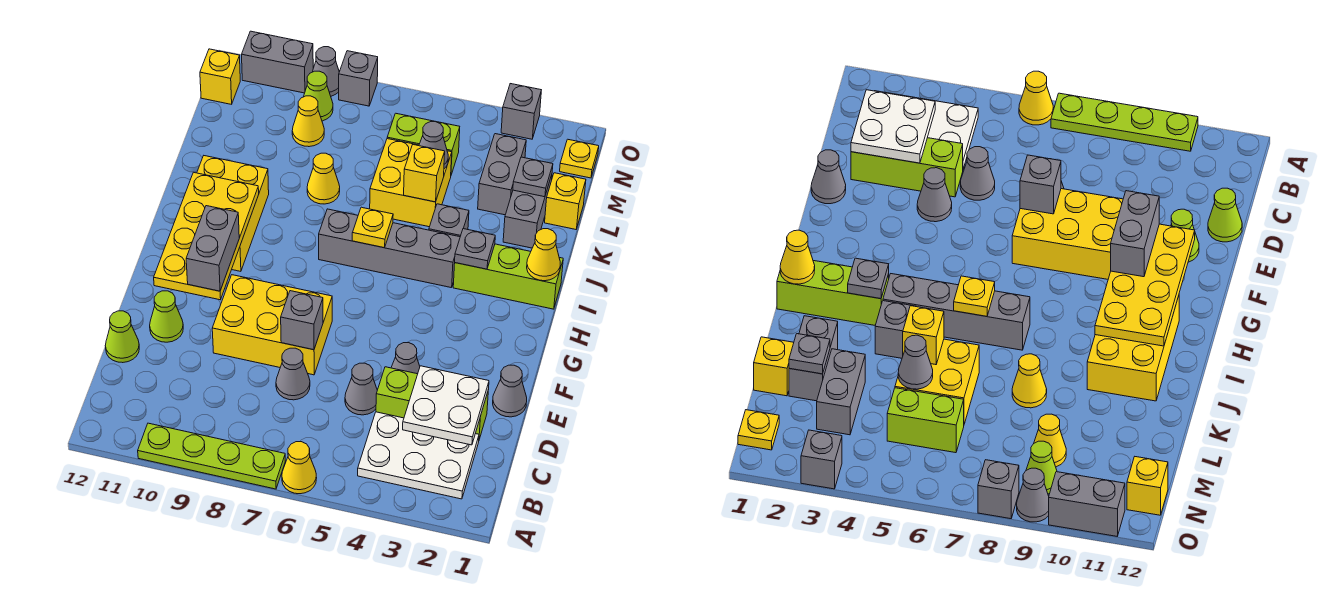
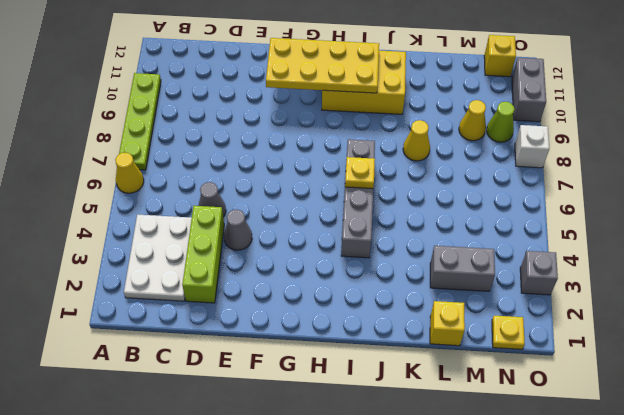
white brick O8 level 1 -> grey brick O8 level 1
none -> grey cone D7 level 1
none -> lime cone D12 level 1
none -> grey cone E1 level 1
none -> yellow brick E7:F9 level 1

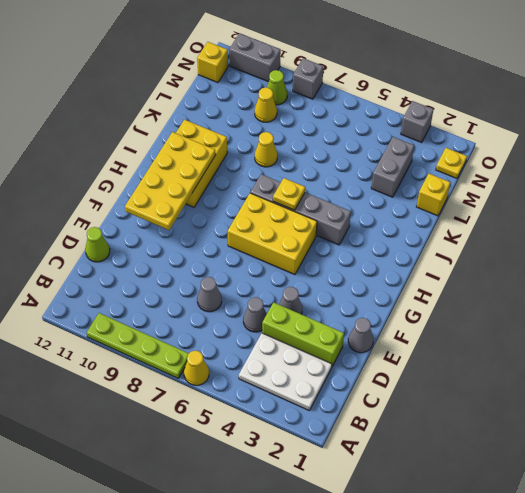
yellow brick G5:H7 level 1 -> yellow brick E7:F9 level 1
none -> lime cone E11 level 1
none -> lime brick I1:I3 level 1
none -> grey brick J4 level 1
none -> grey brick K2:L2 level 1

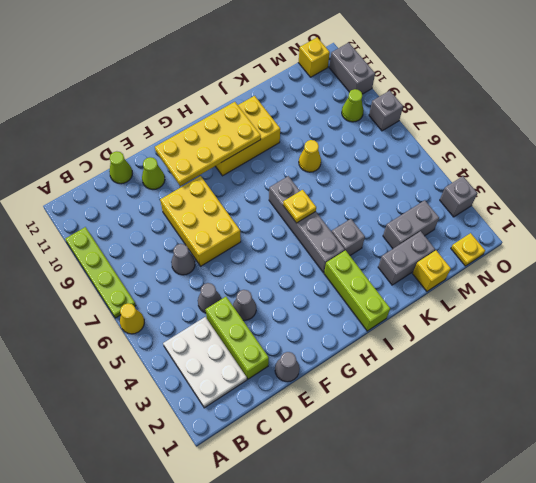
none -> yellow brick K5:L6 level 1
none -> lime brick M5:M6 level 1
none -> yellow cone M9 level 1
none -> grey cone O9 level 1

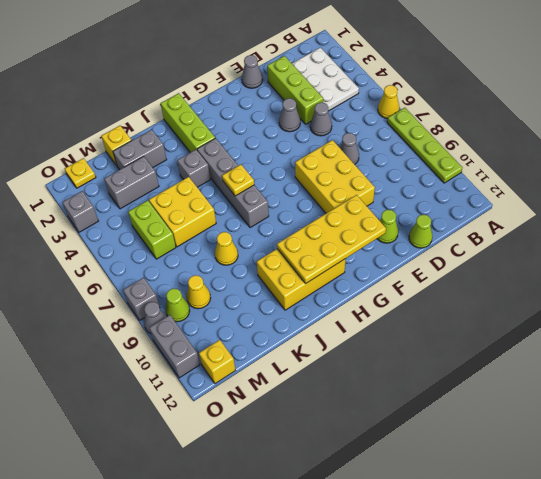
none -> white plate C2:D3 level 2
none -> grey brick E7 level 2
none -> yellow cone I1 level 2
none -> grey plate I3 level 2

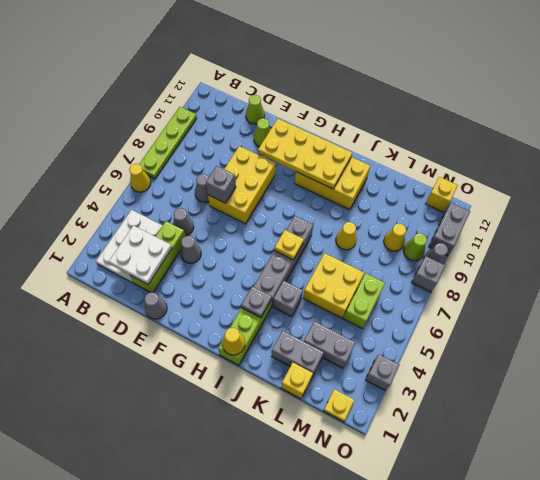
none -> yellow brick K5 level 2
none -> grey plate L2 level 2
none -> grey cone L5 level 2
none -> grey brick F10:G10 level 3

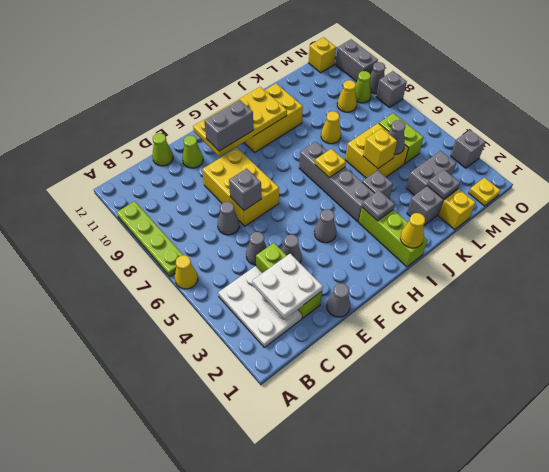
grey cone G4 level 1 -> none

